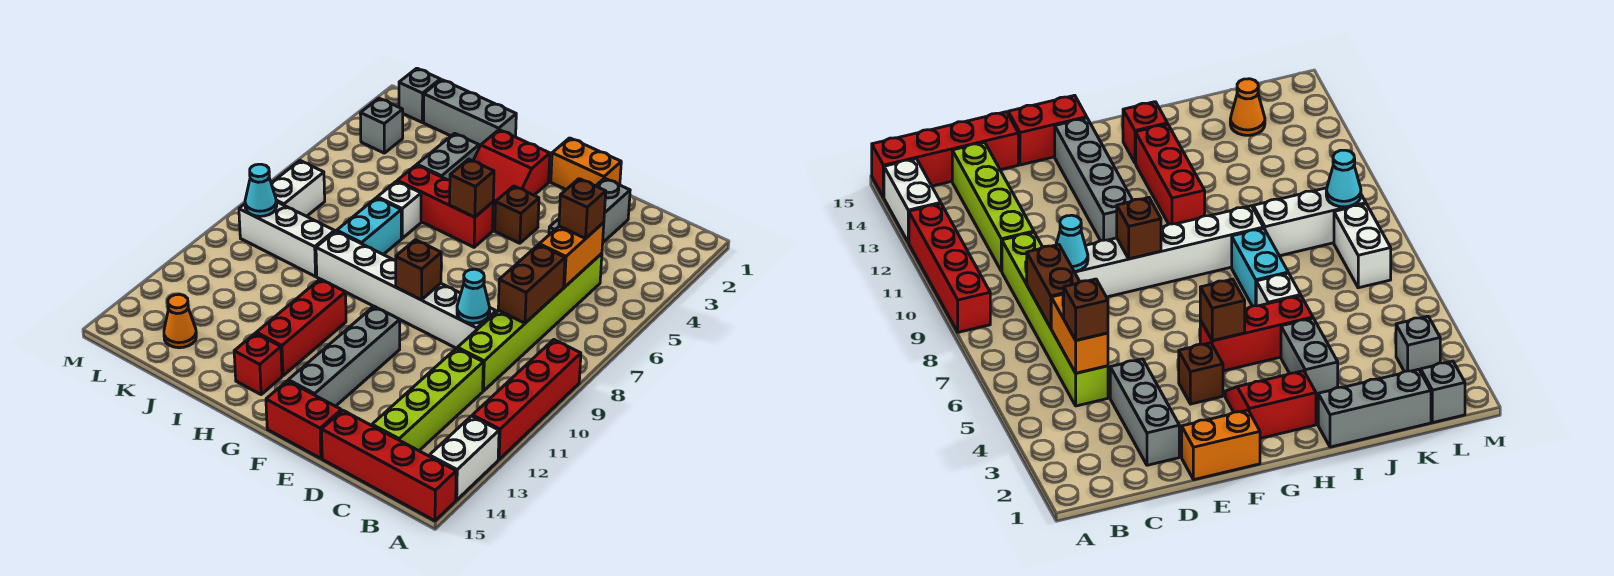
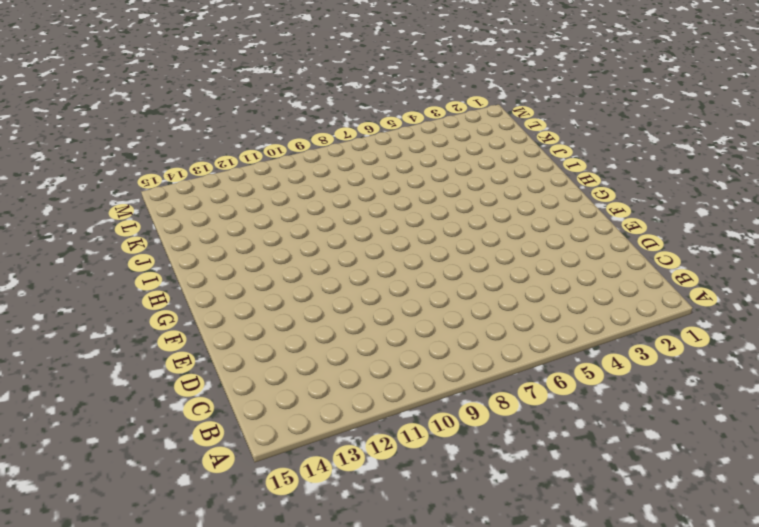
none -> red brick A9:A12 level 1
none -> white brick A13:A14 level 1
none -> red brick A15:D15 level 1
none -> lime brick C5:C10 level 1

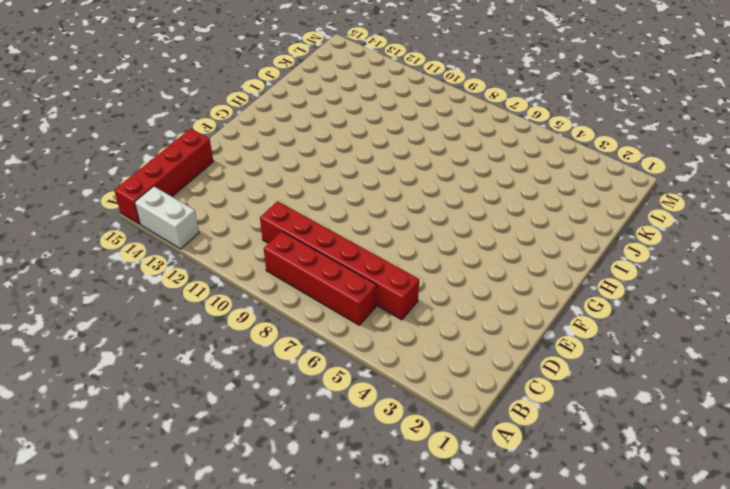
red brick B6:B9 level 1 -> red brick A9:A12 level 1
red brick C5:C10 level 1 -> lime brick C5:C10 level 1
none -> lime brick C11:C14 level 1
none -> grey brick D2:D4 level 1
none -> white brick D9:I9 level 1
none -> orange brick E1:F1 level 1

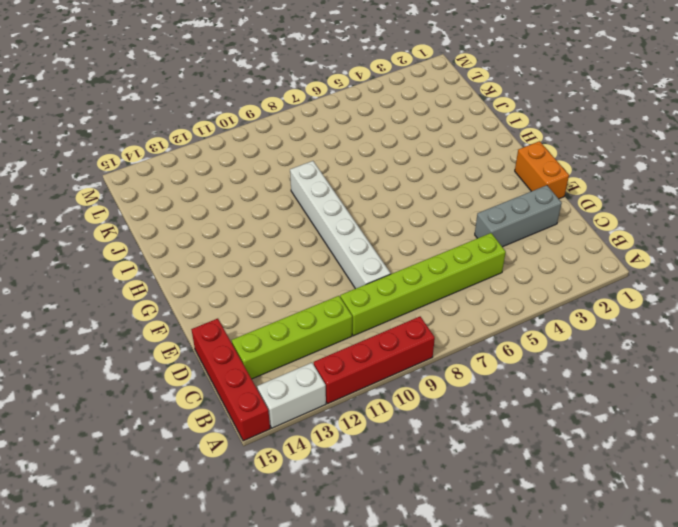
none -> red brick E15:F15 level 1
none -> brown brick F4 level 1
none -> grey brick F11:F14 level 1
none -> red slope G2:H3 level 1 top 2

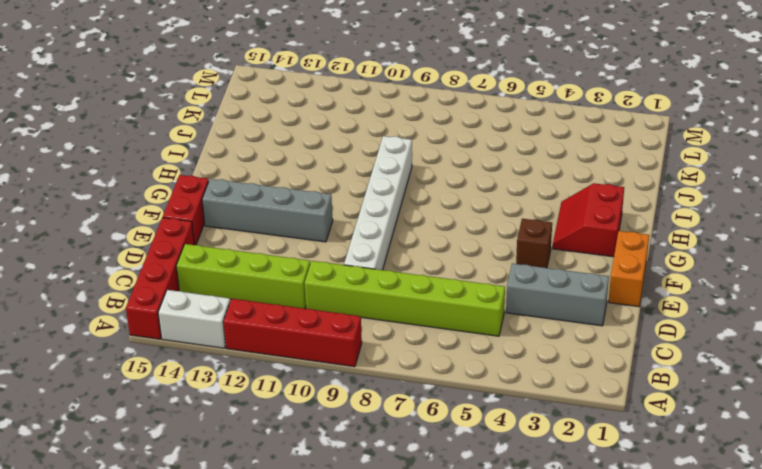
none -> red brick G5:I5 level 1
none -> red brick H11:H13 level 1
none -> red brick H14 level 1
none -> grey brick I1:K1 level 1

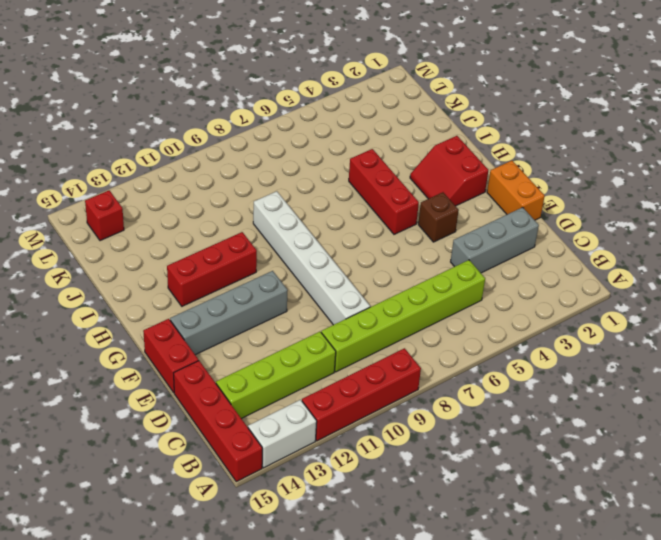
red brick L14 level 1 -> red brick H14 level 1
none -> grey brick I1:K1 level 1
none -> grey brick I3:I4 level 1
none -> white brick I6 level 1
none -> cyan brick I7:I8 level 1

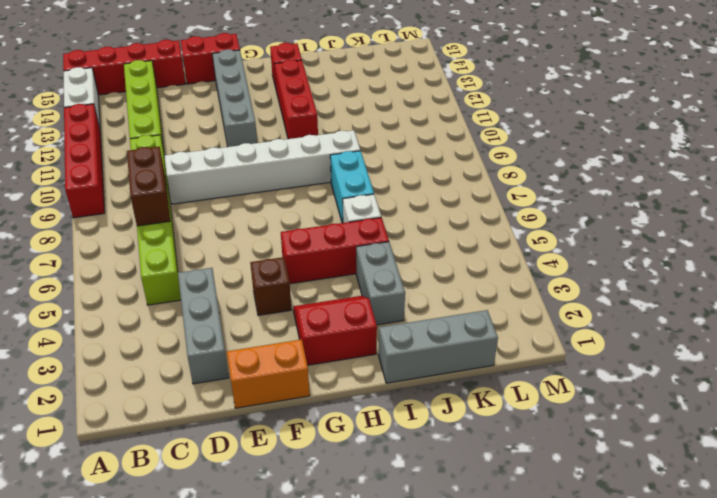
none -> white brick J9:L9 level 1
none -> orange cone K14 level 1
none -> grey brick L1 level 1
none -> grey brick L3 level 1

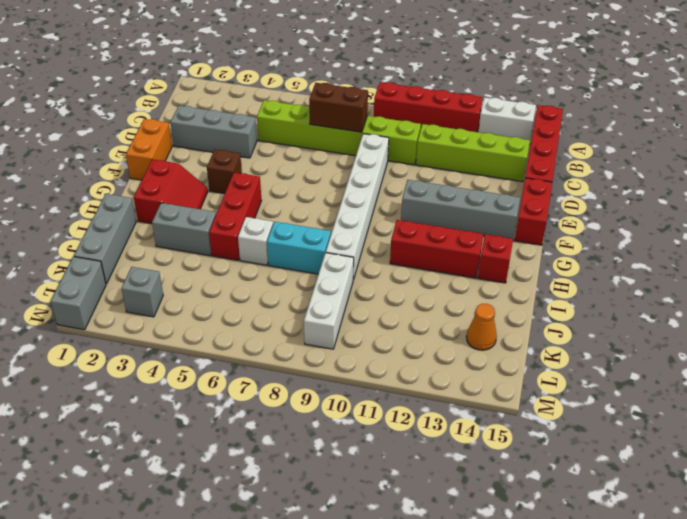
grey brick L1:M1 level 1 -> grey brick L1 level 1
none -> white brick L7:L8 level 1
none -> orange brick C5:C6 level 2
none -> cyan cone D9 level 2
none -> brown brick F9 level 2

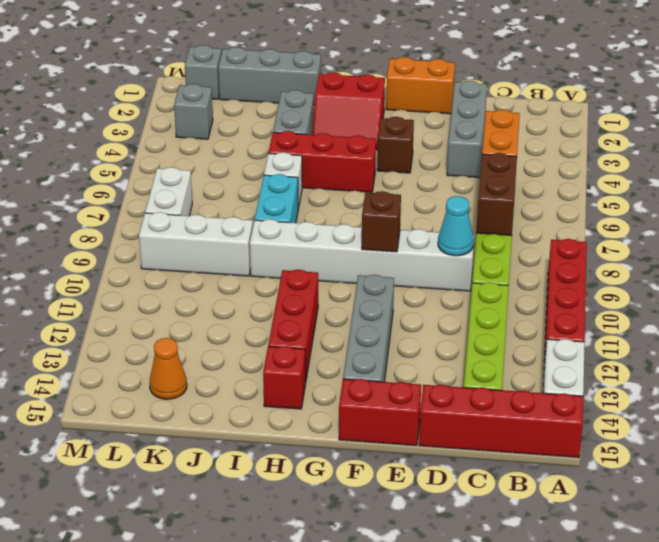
none -> brown brick G5 level 2
none -> cyan cone L9 level 2
none -> brown brick C5 level 3

